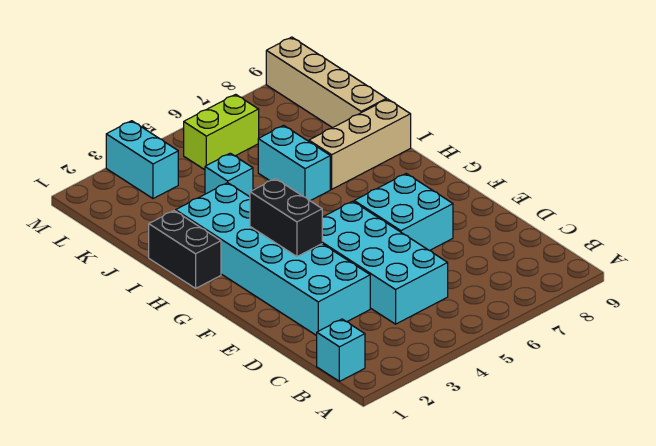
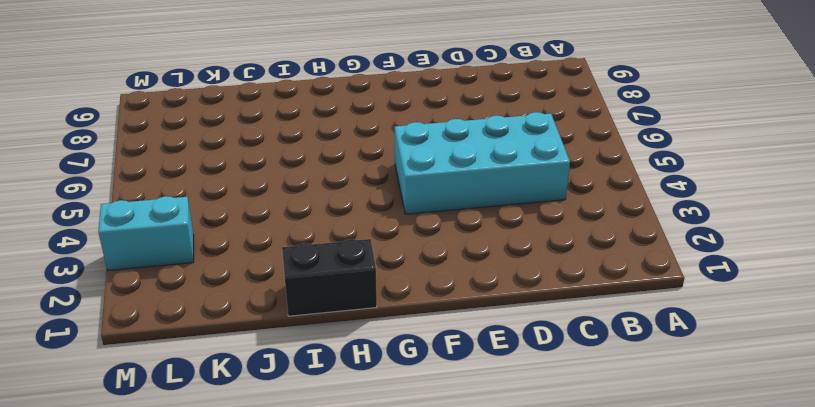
none -> cyan brick B1 level 1
none -> cyan brick D2:I3 level 1
none -> cyan brick E6:F7 level 1

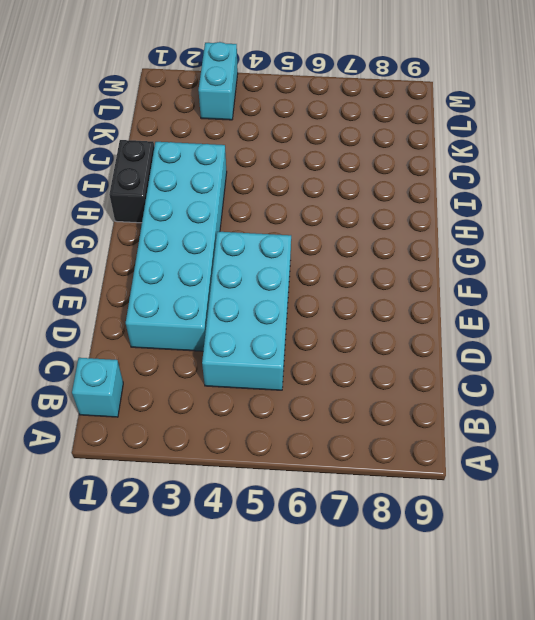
none -> cyan brick E6:F7 level 1
none -> cyan brick I6:J6 level 1
none -> tan brick I7:I9 level 1

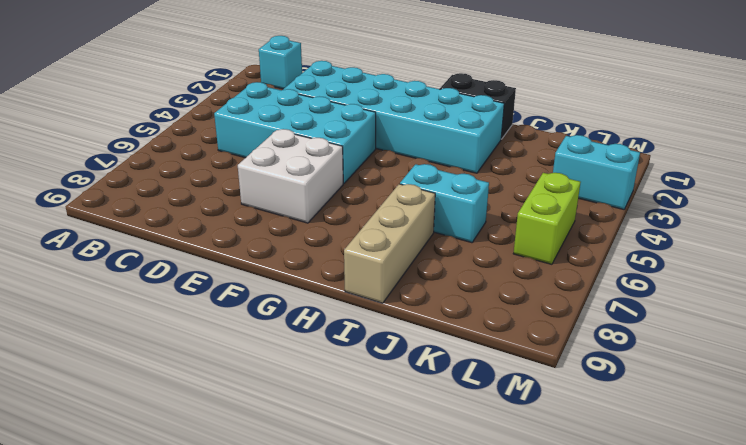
white brick E6:F7 level 1 -> cyan brick E6:F7 level 1
none -> cyan brick J4 level 1
none -> tan brick J9:M9 level 1
none -> black brick F3:G3 level 2

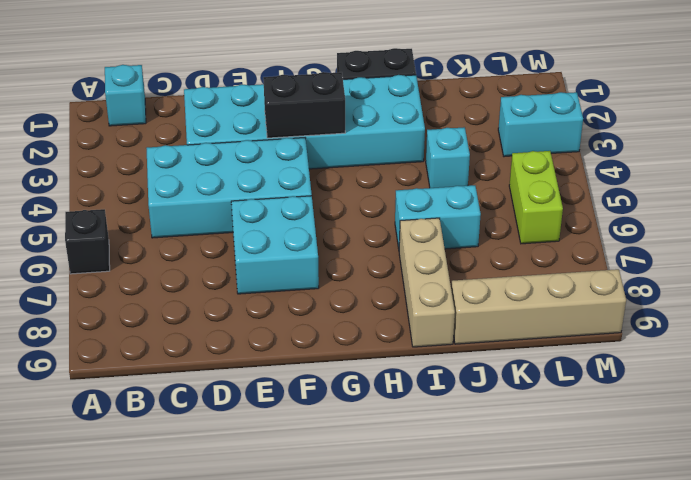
black brick A6 level 1 -> none

